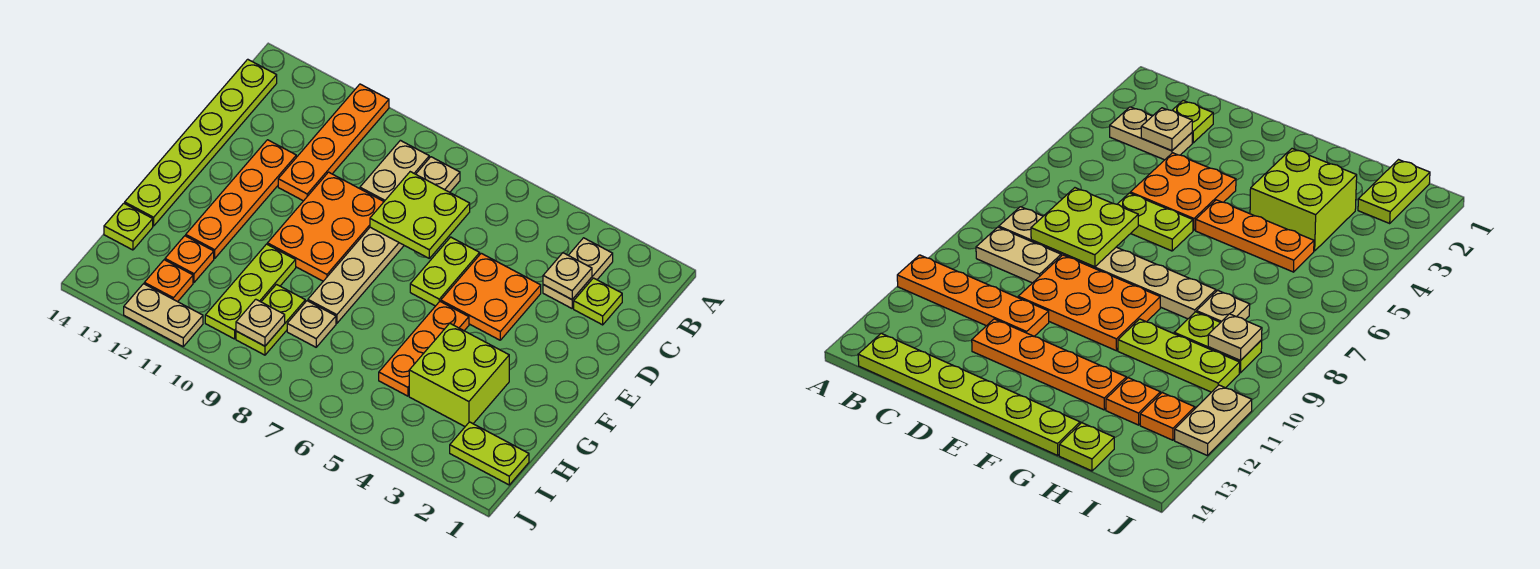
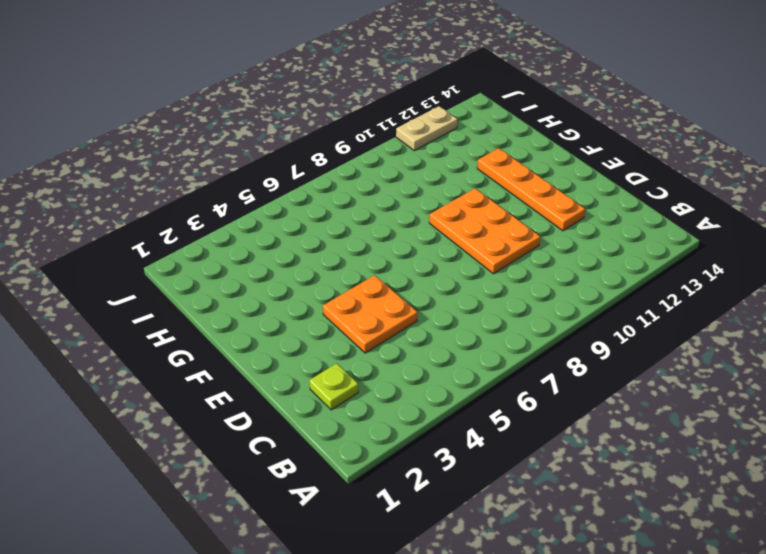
none -> orange plate A11:D11 level 1
none -> tan plate B3:C3 level 1
none -> tan plate B8:G8 level 1

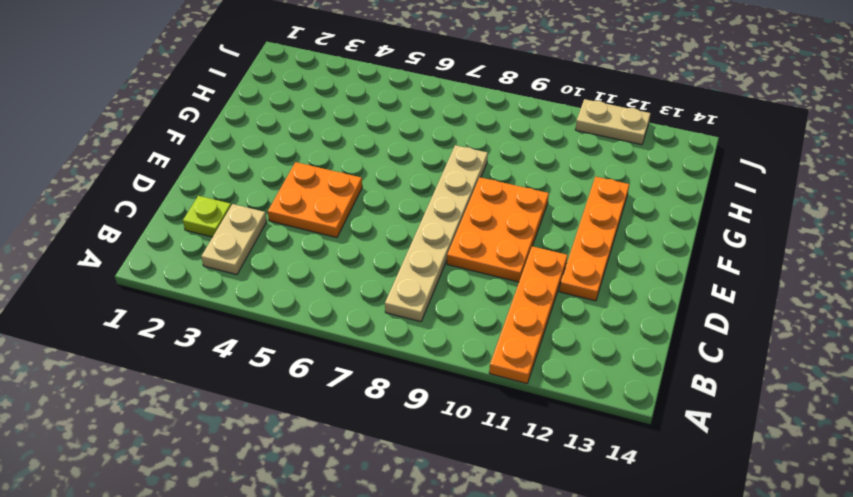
none -> tan plate B9:C9 level 1
none -> lime plate B14:G14 level 1
none -> lime plate D6:E6 level 1

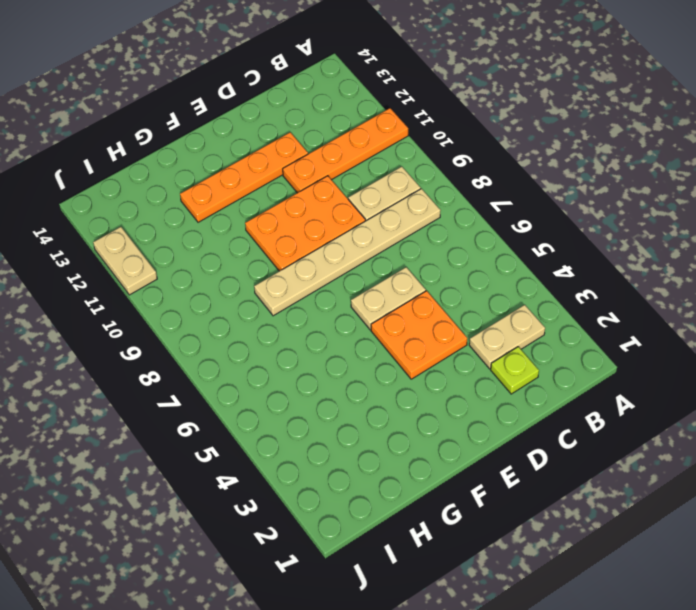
tan plate D6:E6 level 1 -> lime plate D6:E6 level 1
none -> lime plate B14:G14 level 1
none -> orange plate F5:H5 level 1
none -> lime brick G3:H4 level 1

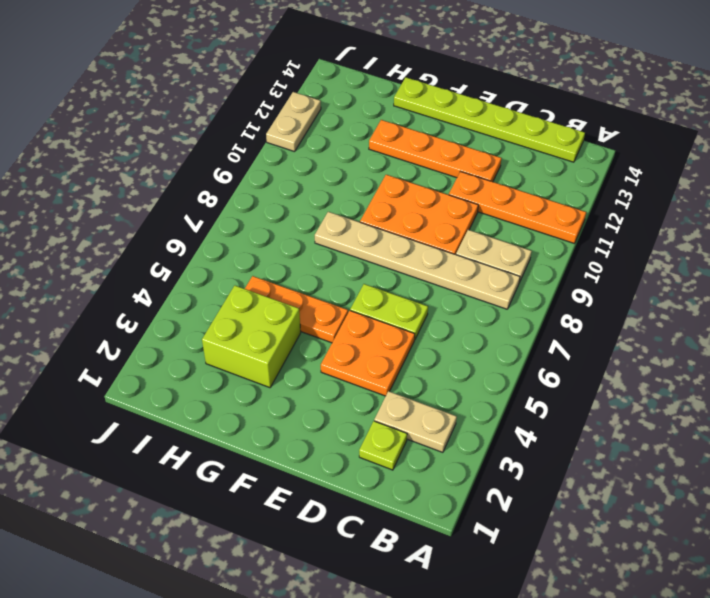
none -> lime plate G10:I10 level 1
none -> tan plate H8 level 1
none -> lime plate H9:I9 level 1

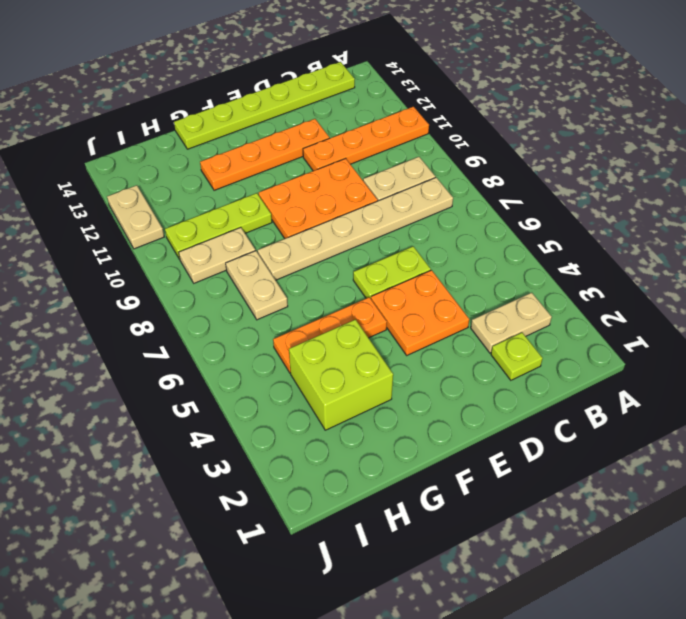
tan plate H7:H8 level 1 -> tan plate H8 level 1
tan plate H9:I9 level 1 -> lime plate H9:I9 level 1
none -> orange plate H12 level 1
none -> lime plate H14 level 1
none -> lime plate I1:I2 level 1

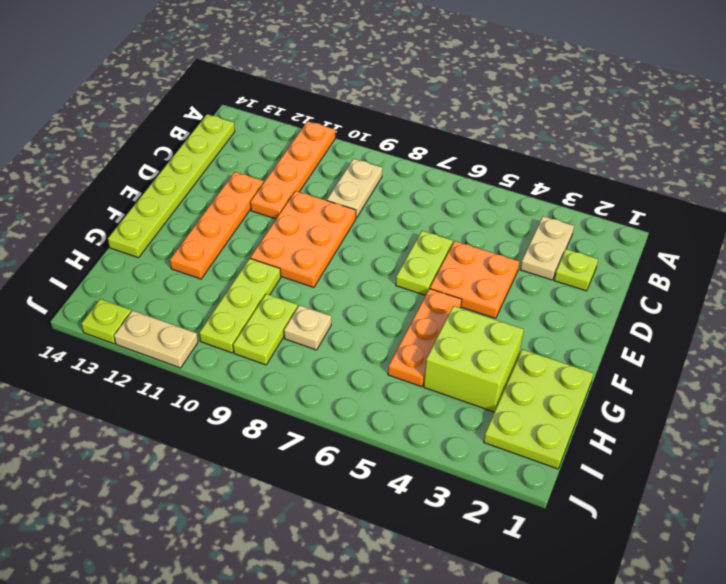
lime plate G1:I2 level 1 -> lime plate I1:I2 level 1
lime plate J13 level 1 -> lime plate H14 level 1
none -> tan plate B8:G8 level 1
none -> orange plate H12 level 1
none -> orange plate I12 level 1

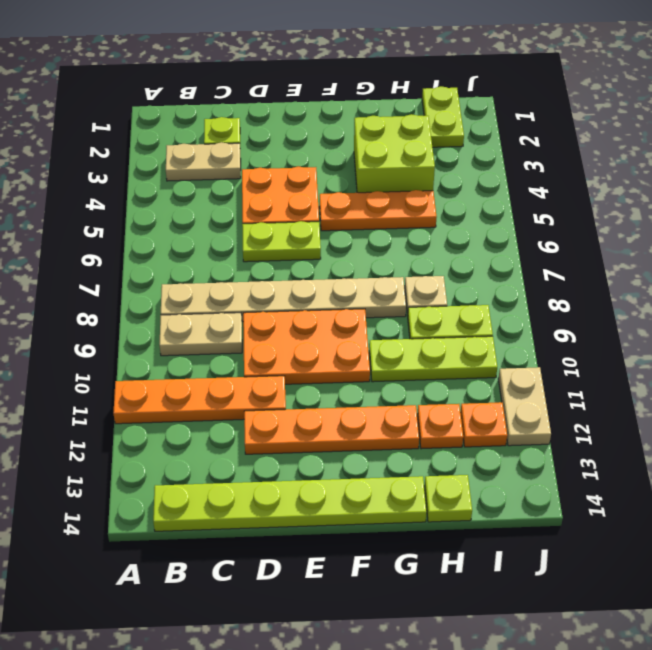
none -> tan plate C3 level 2
none -> lime plate C7:D8 level 2
none -> tan plate I9 level 2

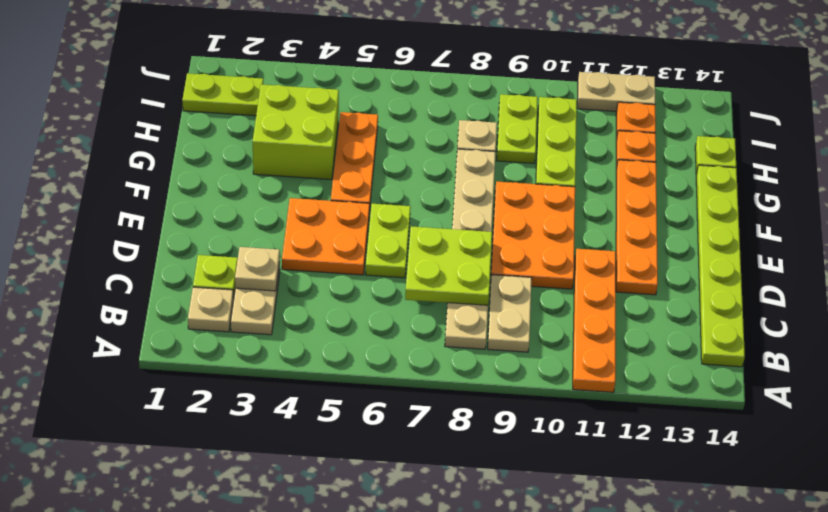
tan plate B2 level 1 -> tan plate I9 level 2

